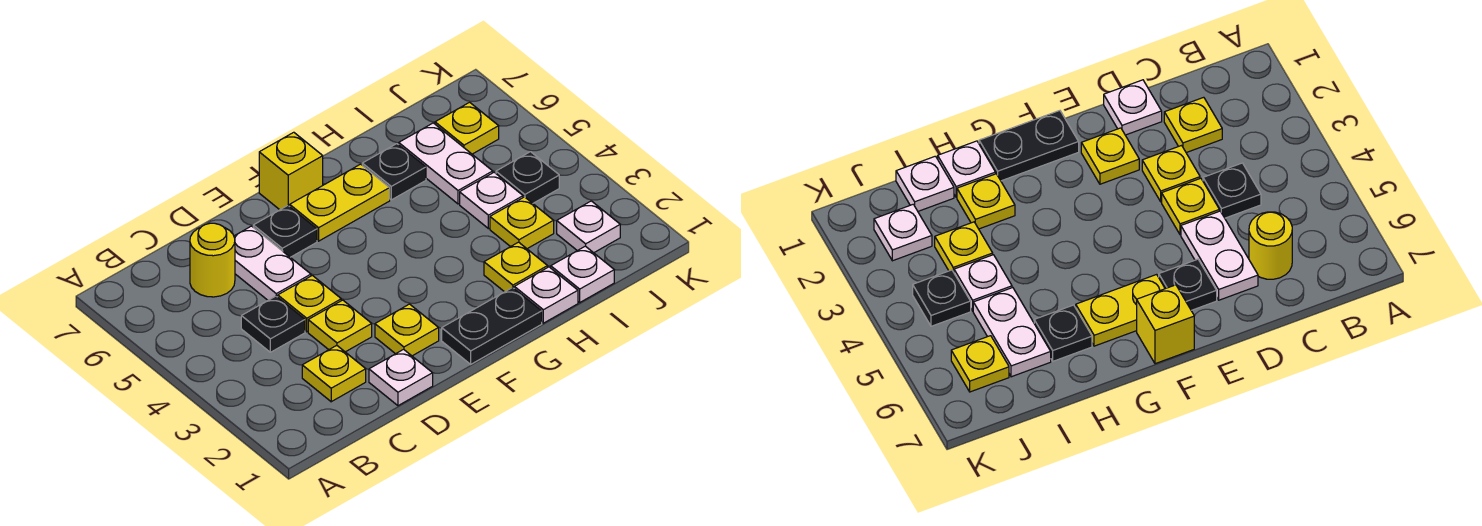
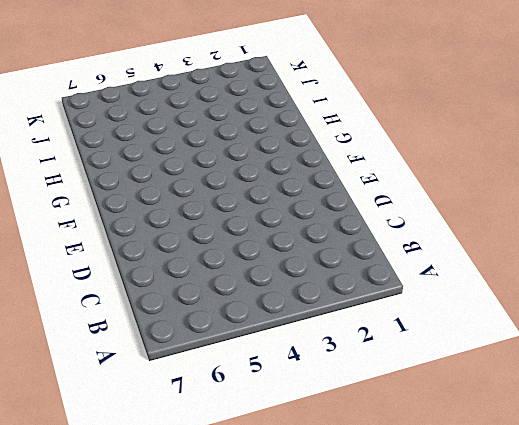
none -> yellow plate C2 level 1
none -> black plate C4 level 1
none -> yellow round brick C6 level 1

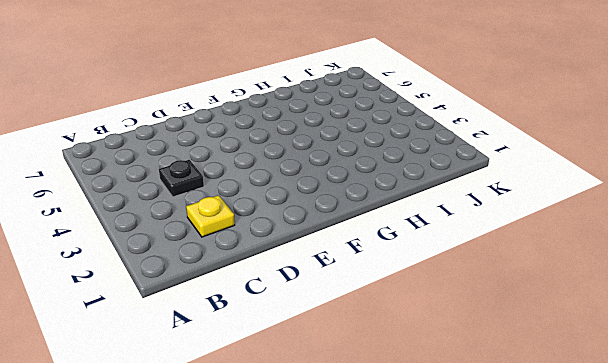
none -> yellow round brick C6 level 1
none -> white plate D1 level 1
none -> yellow plate D3 level 1

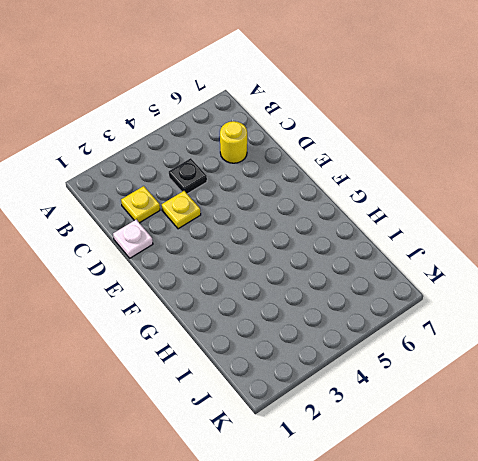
none -> yellow plate D4 level 1
none -> white plate D5:D6 level 1
none -> yellow plate E2 level 1

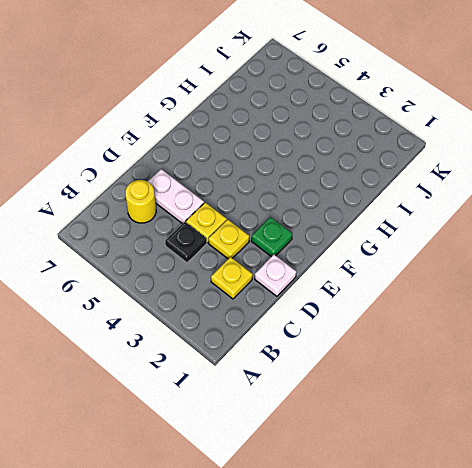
green plate E2 level 1 -> yellow plate E2 level 1
none -> black plate E6 level 1
none -> black plate F1:G1 level 1
none -> yellow plate F6:G6 level 1

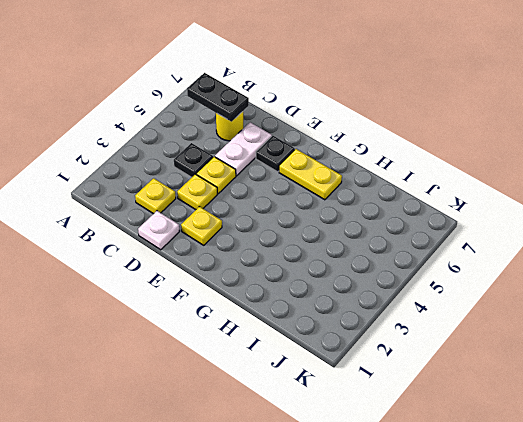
black plate B6:C6 level 2 -> black plate F1:G1 level 1
none -> yellow brick F7 level 1
none -> white plate H1 level 1
none -> yellow plate H2 level 1

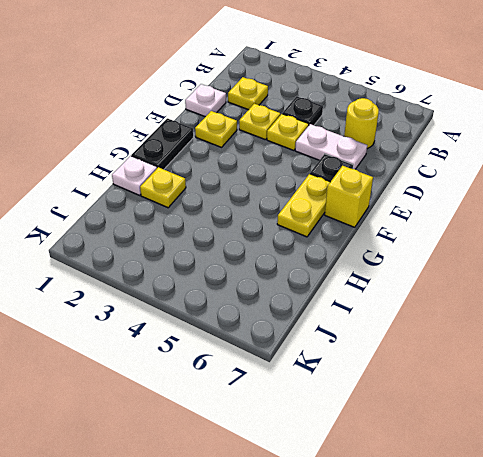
none -> black plate H6 level 1
none -> white plate I1 level 1
none -> yellow plate I3 level 1

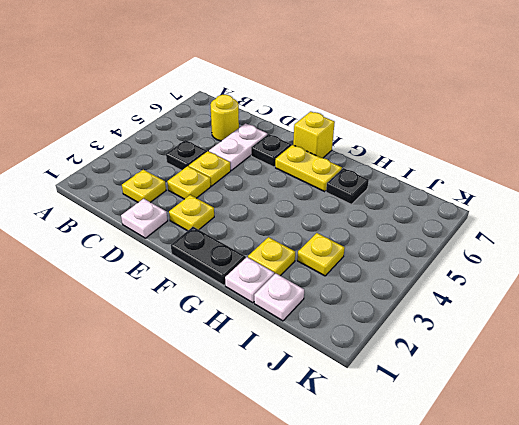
none -> white plate I4 level 1
none -> white plate I5:I6 level 1
none -> white plate J2 level 1

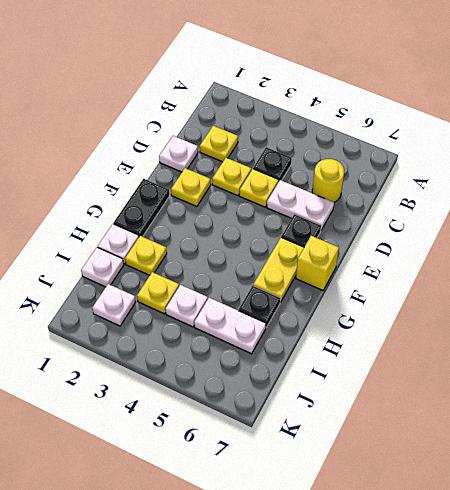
none -> black plate J4 level 1
none -> yellow plate J6 level 1

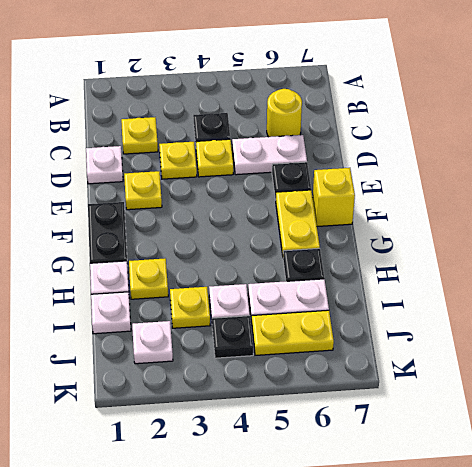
yellow plate J5:J6 level 1 -> yellow plate J6 level 1

